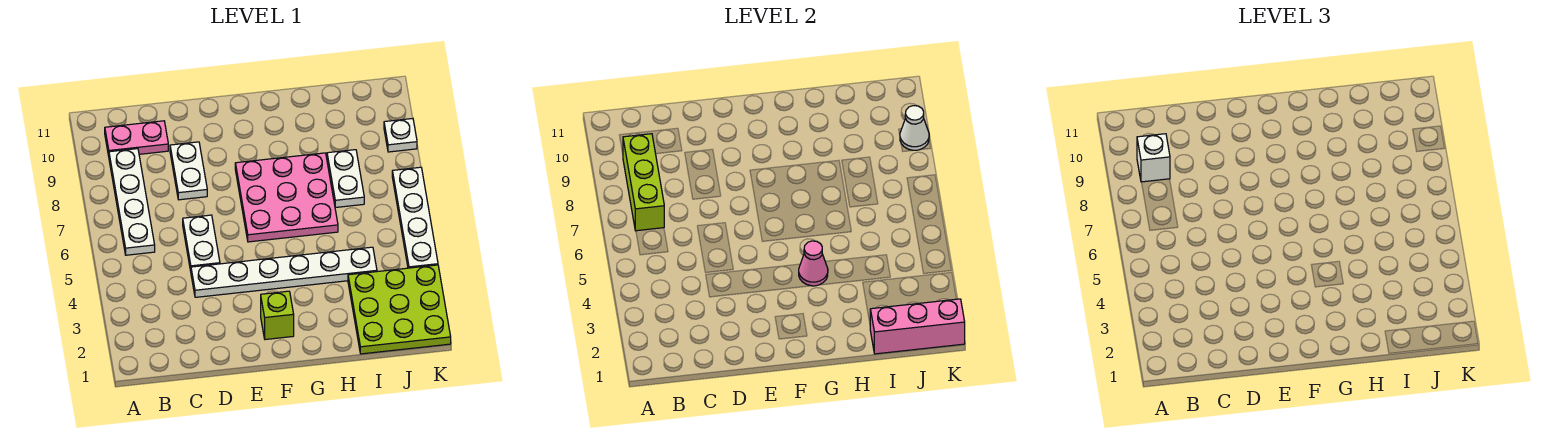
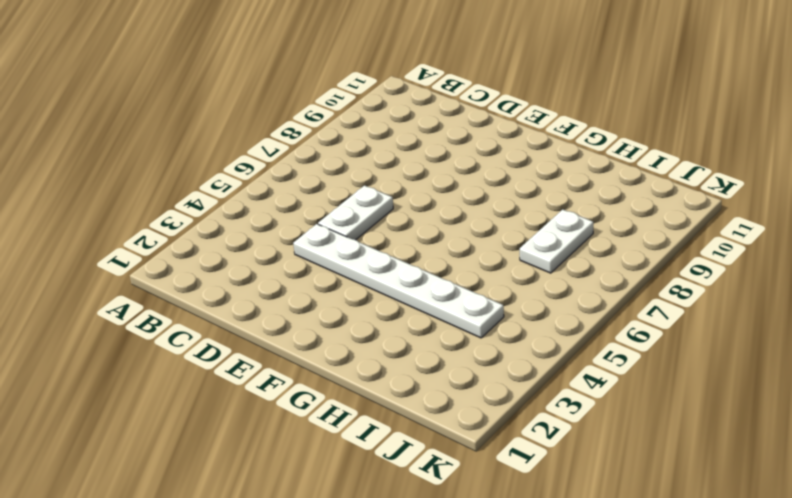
none -> white plate B6:B9 level 1
none -> pink plate B10:C10 level 1
none -> white plate D8:D9 level 1

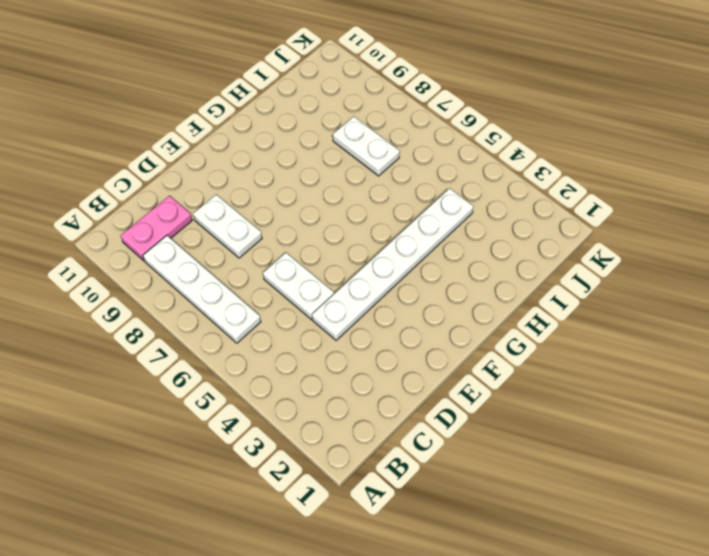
none -> lime brick F2 level 1
none -> pink plate F6:H8 level 1
none -> lime plate I1:K3 level 1

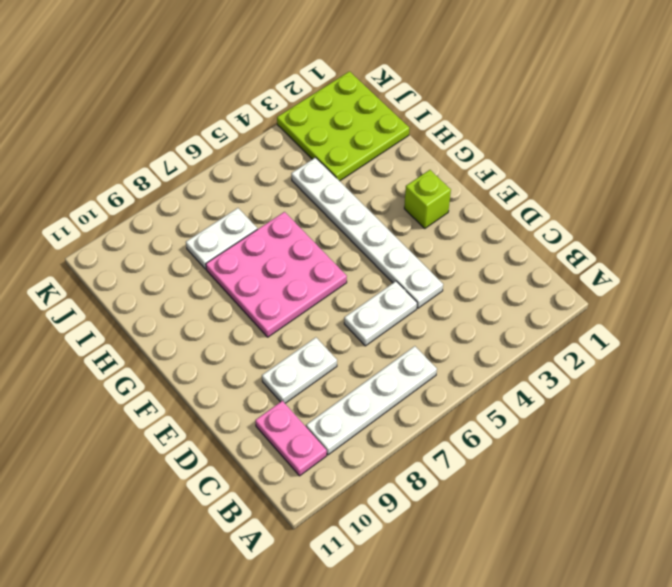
none -> white plate K4:K7 level 1
none -> white plate K9 level 1
none -> lime brick B7:B9 level 2

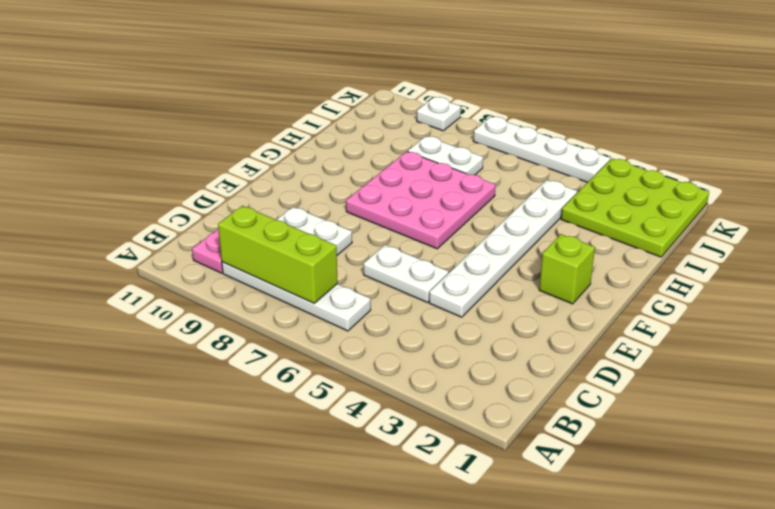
none -> pink cone G4 level 2
none -> pink brick I1:K1 level 2
none -> white cone K9 level 2

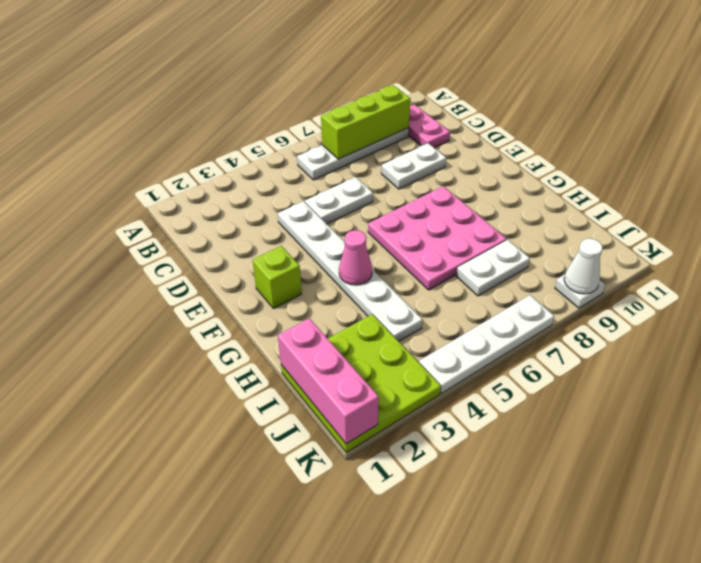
none -> white brick B9 level 3

